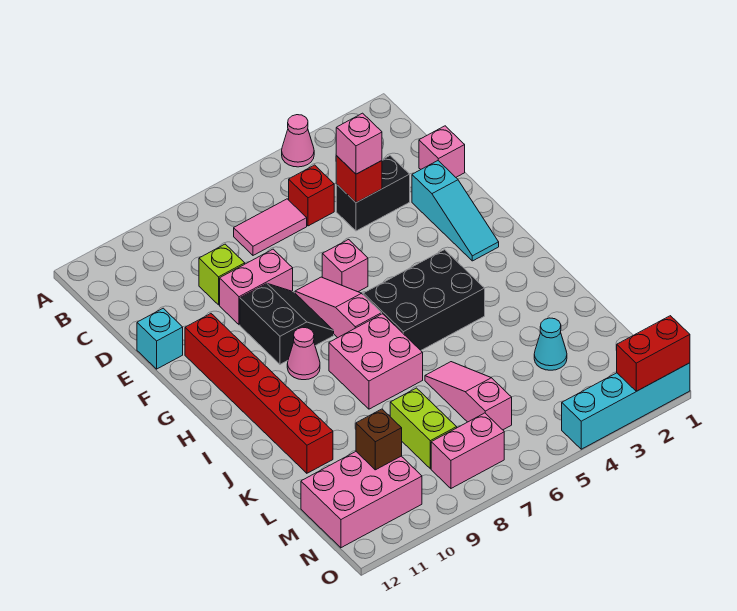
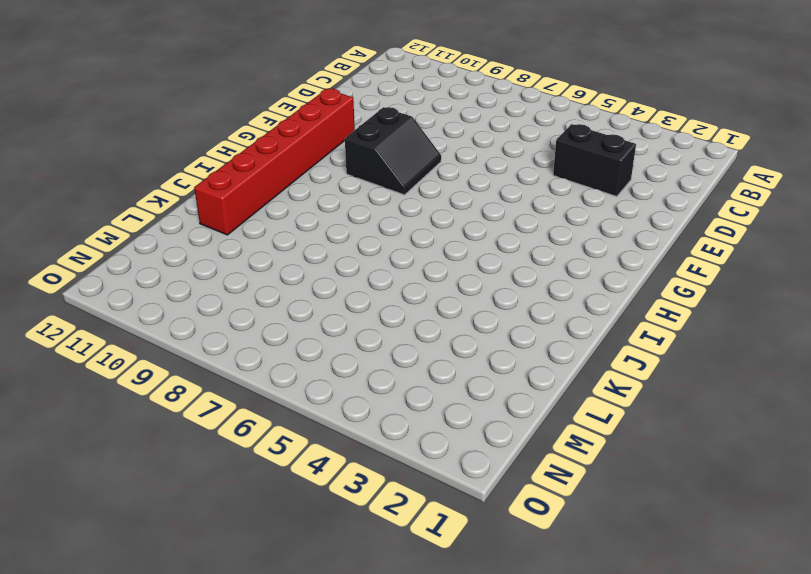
none -> pink cone A4 level 1
none -> red brick C5 level 1
none -> pink tile C6:C7 level 1

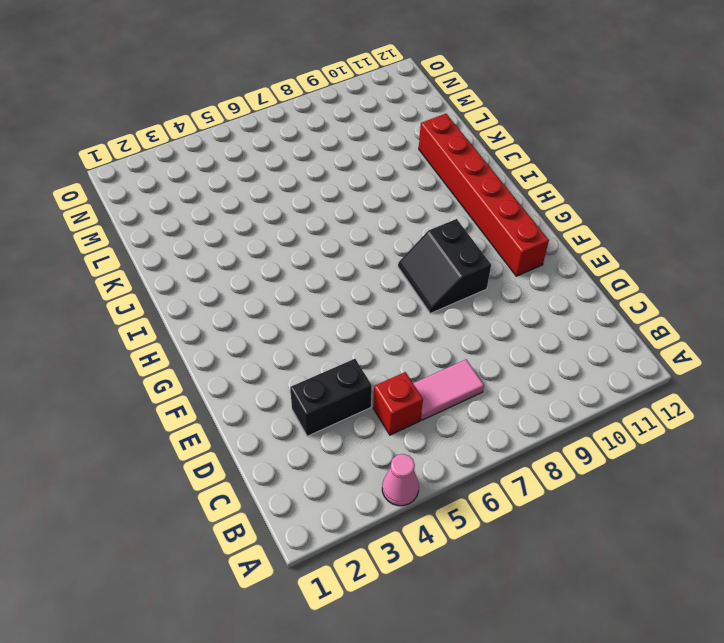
none -> pink brick D1 level 1
none -> lime brick D9 level 1
none -> cyan slope E2:G2 level 1 top E

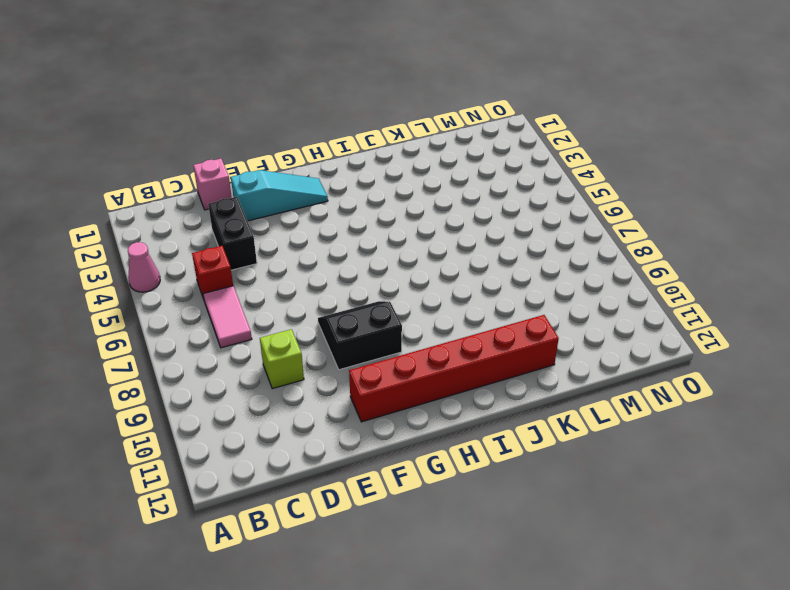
none -> pink brick E8:E9 level 1
none -> cyan brick E12 level 1
none -> pink brick F6 level 1

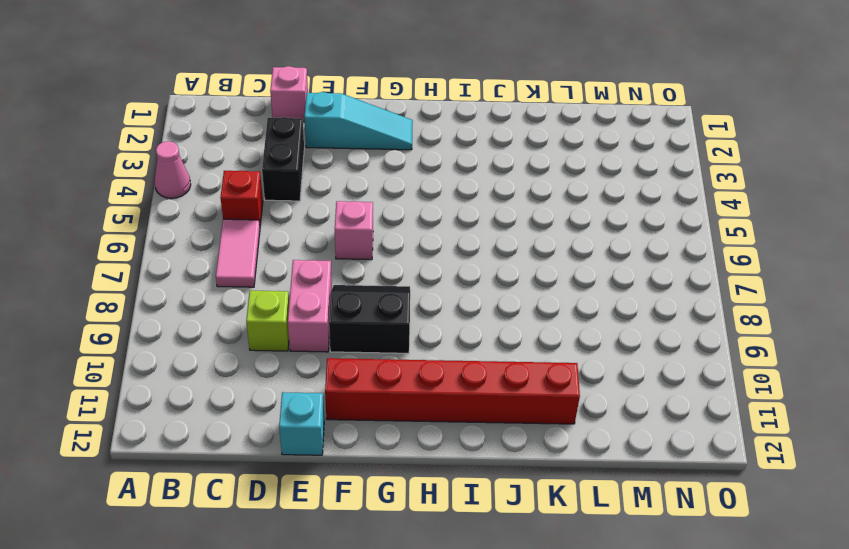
none -> pink slope F7:H7 level 1 top H
none -> black brick H4:I6 level 1
none -> pink cone H9 level 1

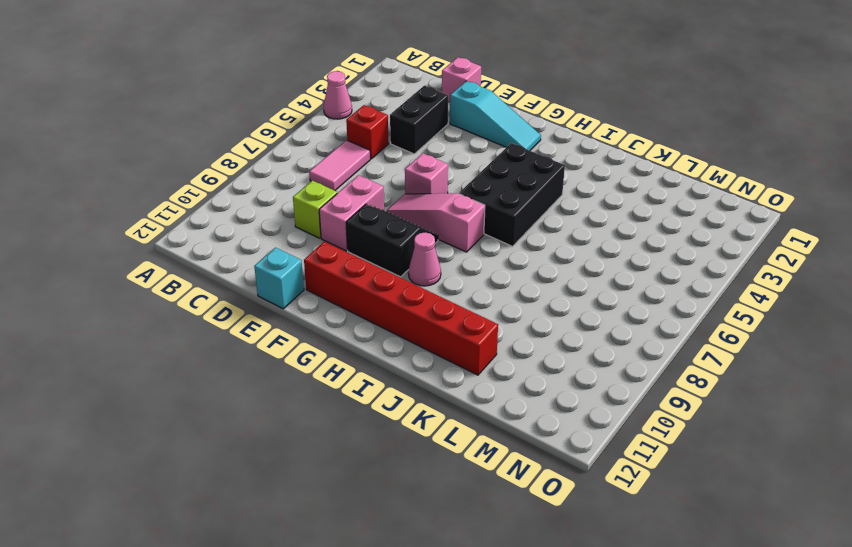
none -> pink brick I7:J8 level 1
none -> pink slope K6:M6 level 1 top M
none -> cyan cone L3 level 1

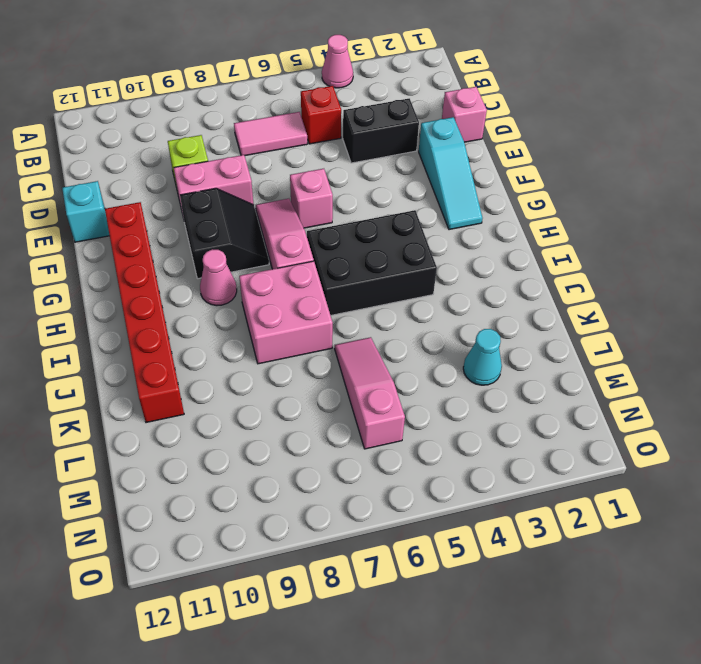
none -> lime brick L8:M8 level 1
none -> pink brick M10:N12 level 1
none -> pink brick N7:N8 level 1

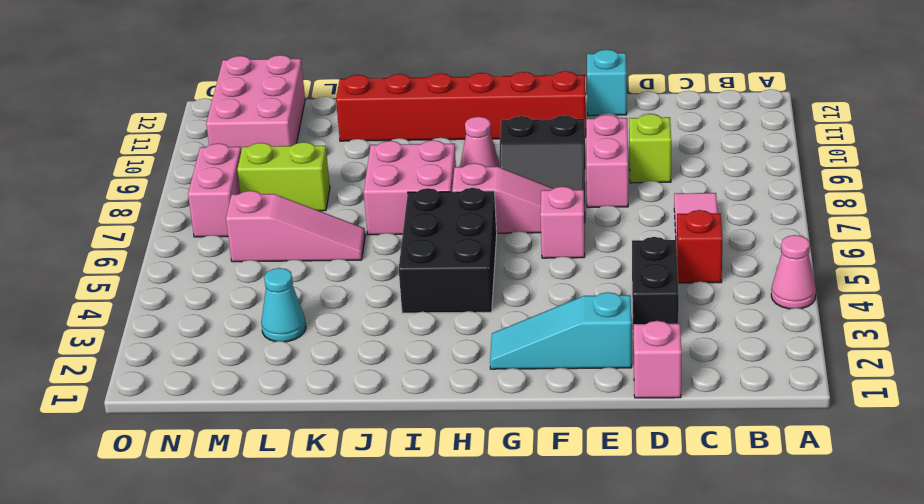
none -> cyan brick O1:O4 level 1
none -> red brick D4 level 2
none -> brown brick M10 level 2

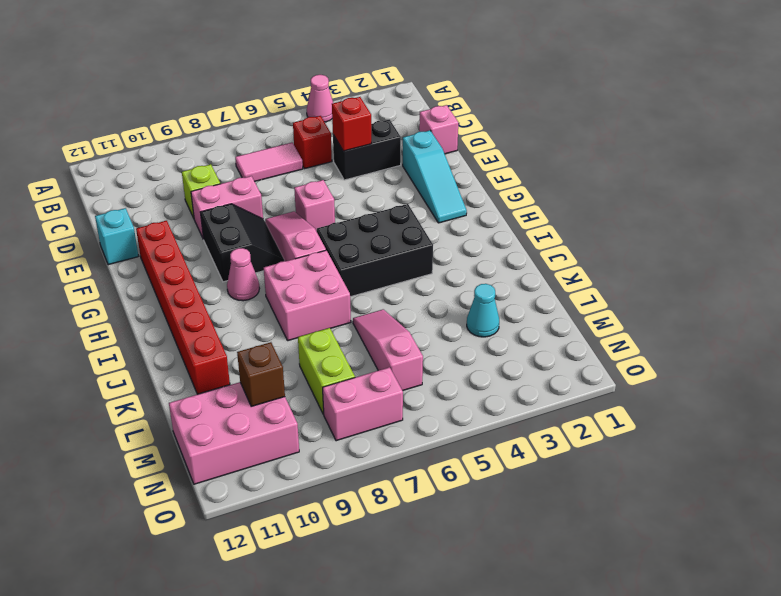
none -> cyan brick O1:O4 level 1
none -> red brick O1:O2 level 2
none -> pink brick D4 level 3

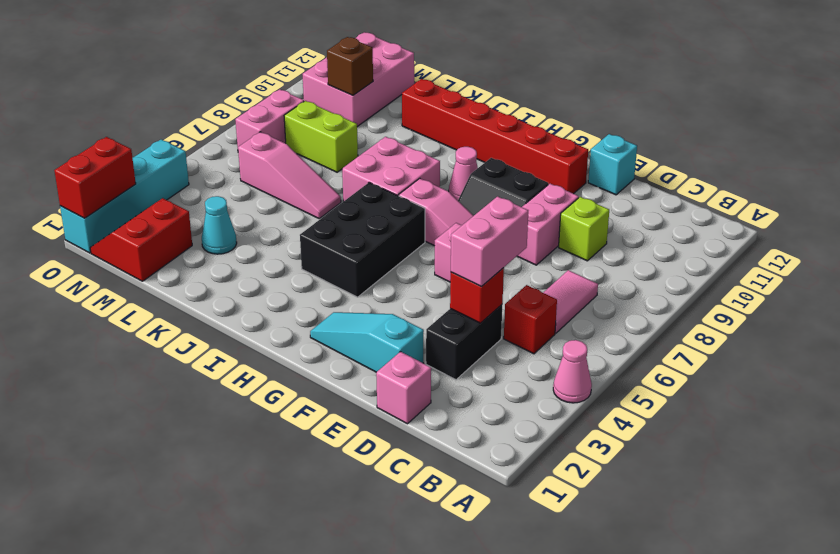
pink brick D4:D5 level 3 -> pink brick D4 level 3
red slope M1:N2 level 1 top M -> none

